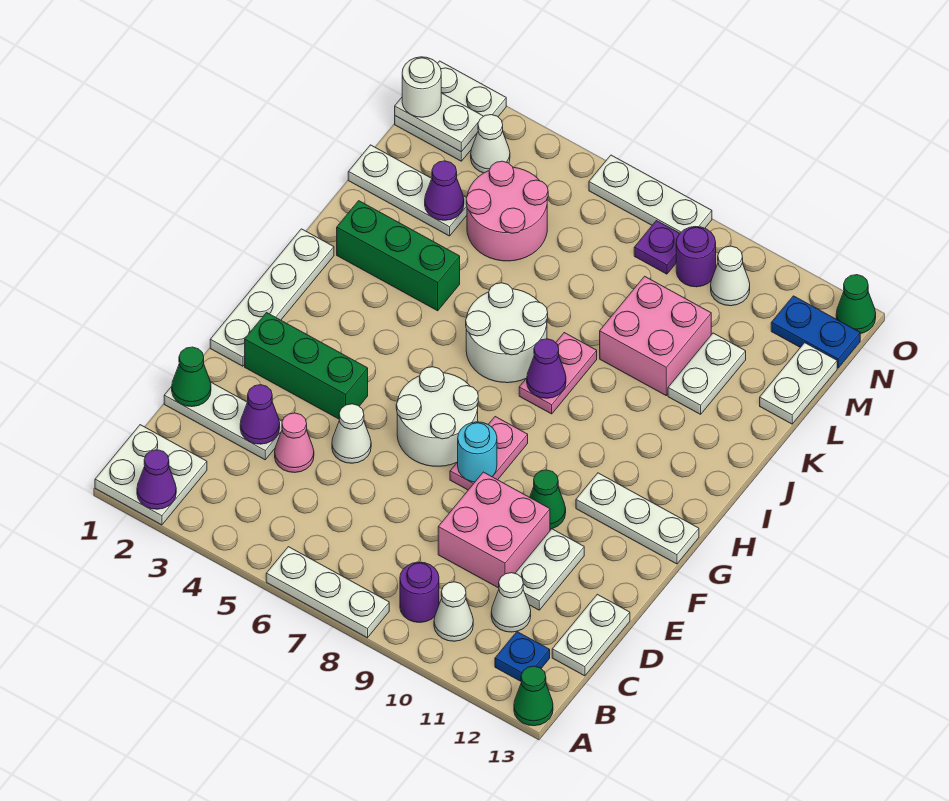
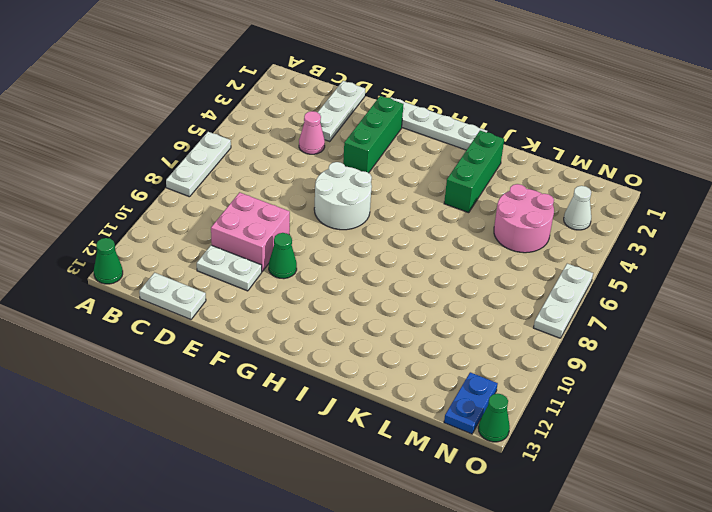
none -> white plate A1:B2 level 1
none -> purple round brick B9 level 1
none -> white cone B10 level 1
none -> blue plate B12 level 1

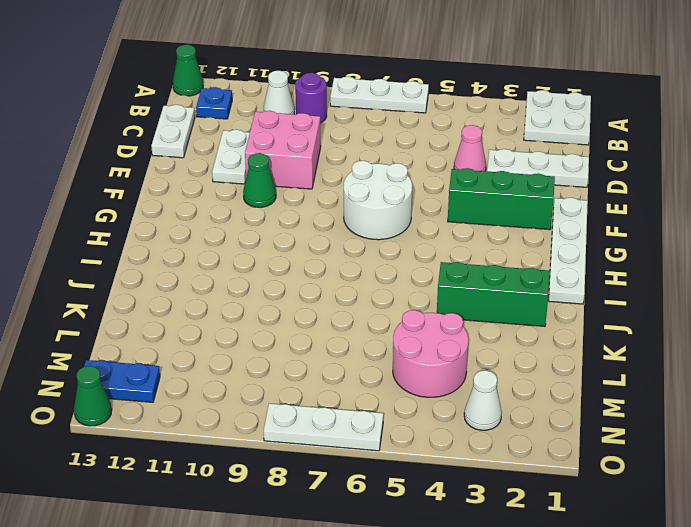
none -> white cone C11 level 1
none -> white cone E5 level 1
none -> pink plate F8:G8 level 1
none -> white plate G11:G13 level 1

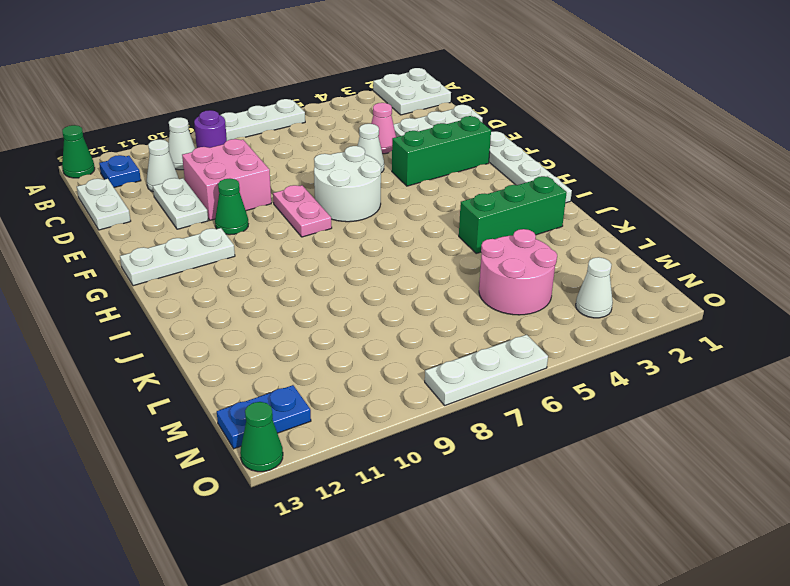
none -> white round brick I6:J7 level 1
none -> pink plate I8:J8 level 1
none -> pink brick K9:L10 level 1
none -> white plate K11:L11 level 1

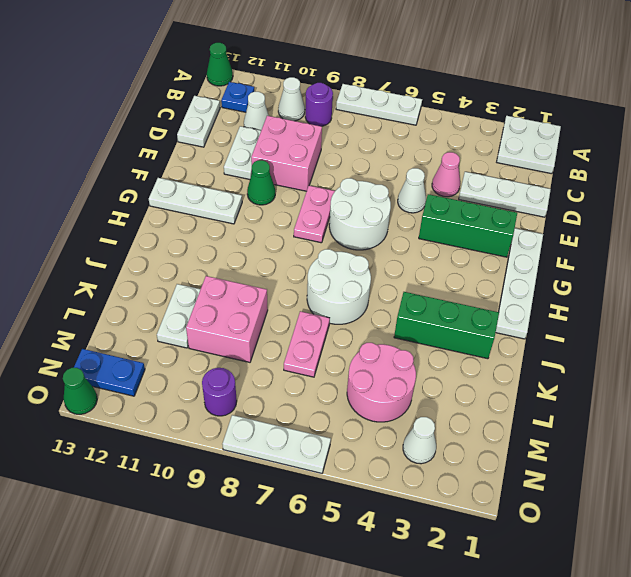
pink plate K7:L7 level 1 -> pink plate I8:J8 level 1
none -> white plate L1:L3 level 1
none -> white plate L13:M13 level 1
none -> white plate N1:O2 level 1
none -> purple plate N8 level 1

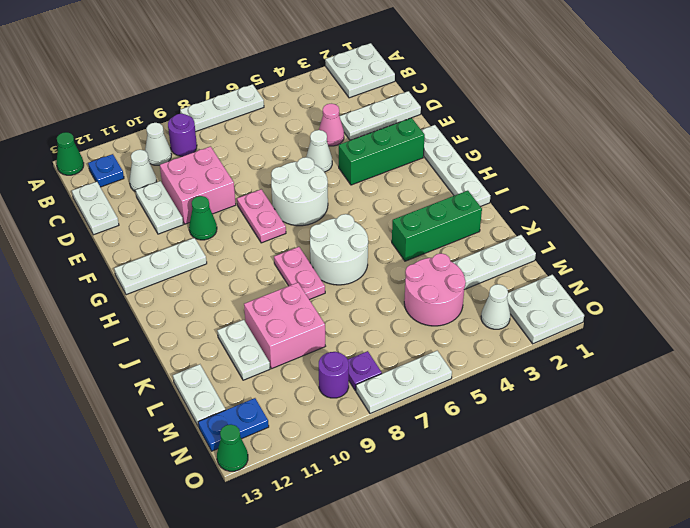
none -> white cone N10 level 1
none -> purple cone A2 level 2
none -> green cone D1 level 2
none -> purple cone D3 level 2

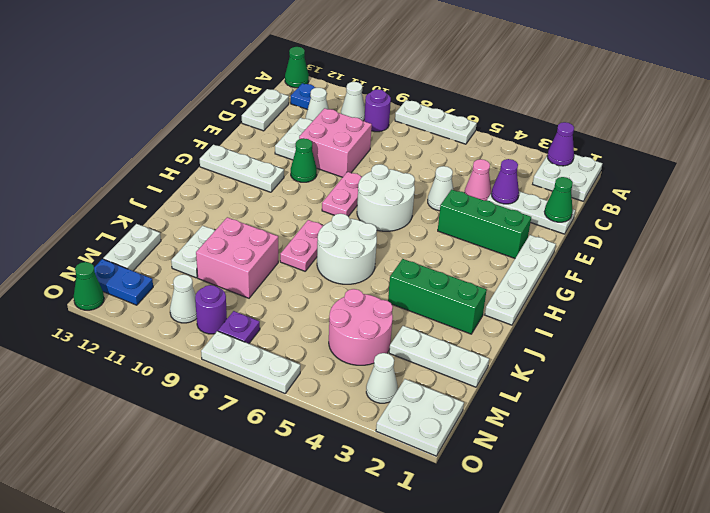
none -> cyan round brick F8 level 2
none -> purple cone I8 level 2
none -> purple cone L3 level 2
none -> white plate N1:N2 level 2

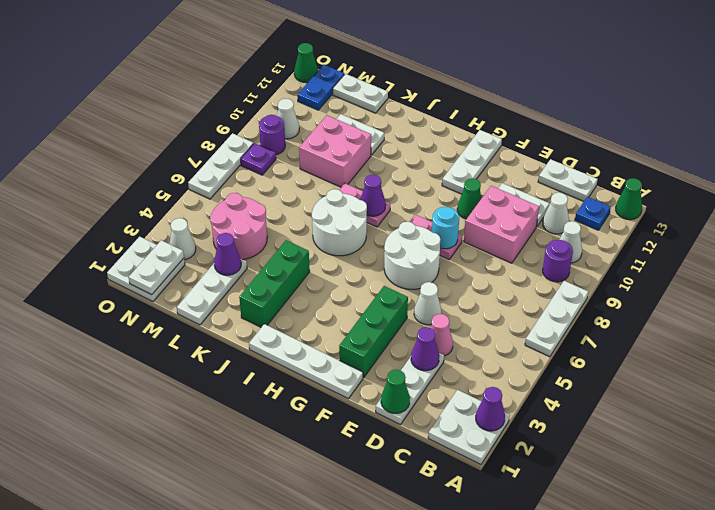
none -> white round brick N1 level 3

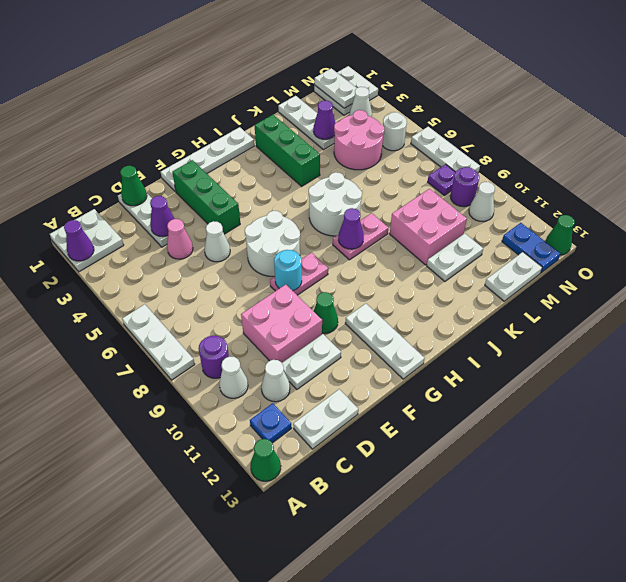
white round brick N5 level 1 -> white round brick N1 level 3

